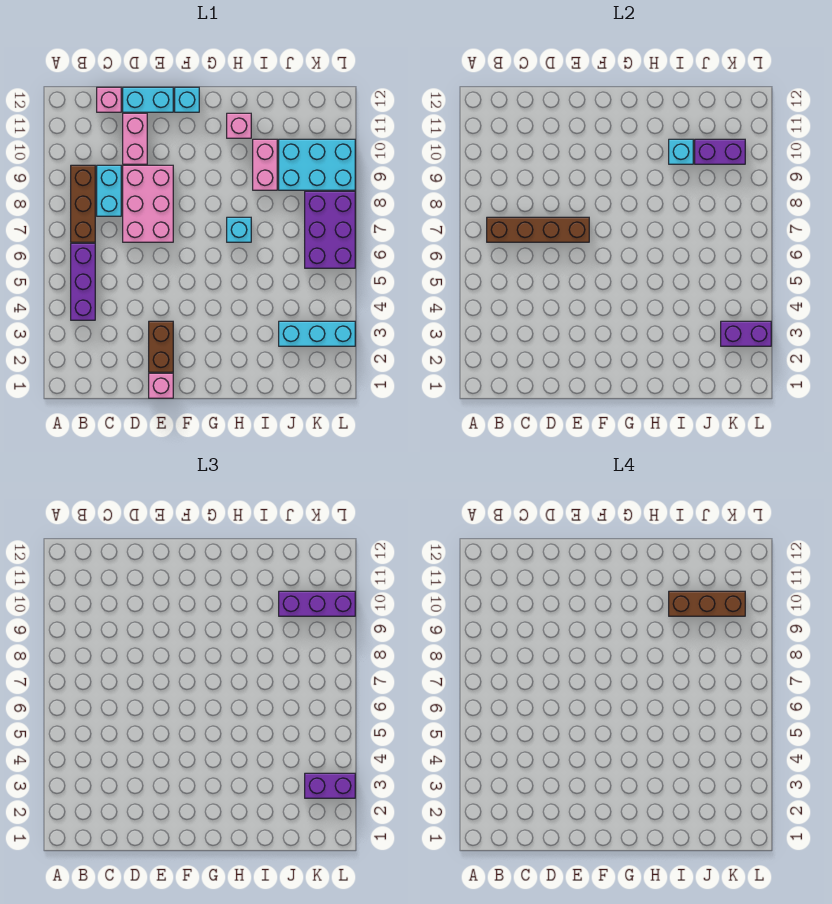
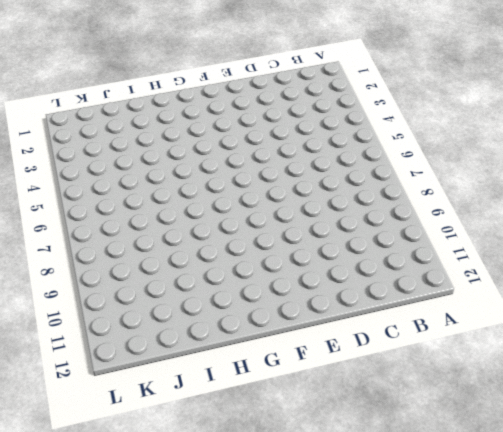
none -> purple brick B4:B6 level 1
none -> brown brick B7:B9 level 1
none -> cyan brick C8:C9 level 1

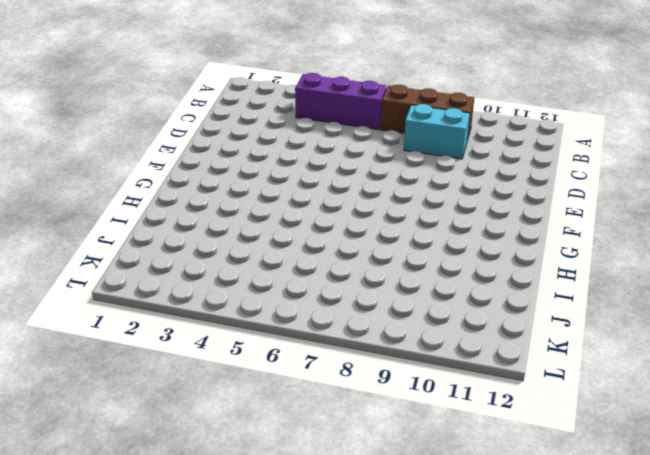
none -> pink brick C12 level 1
none -> pink brick D7:E9 level 1
none -> pink brick D10:D11 level 1

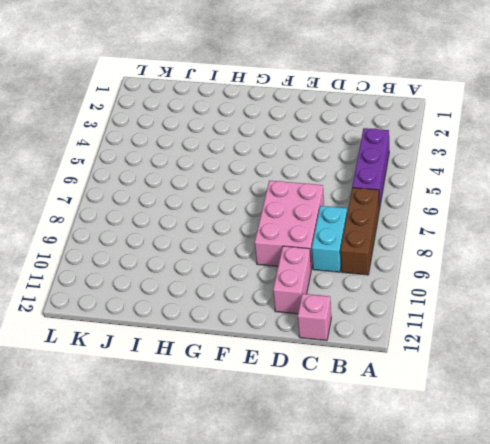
none -> cyan brick D12:E12 level 1
none -> pink brick E1 level 1
none -> brown brick E2:E3 level 1

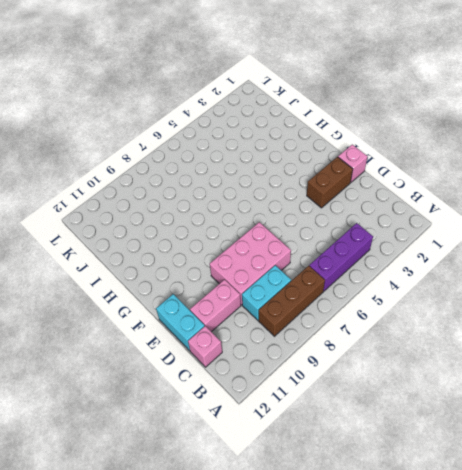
none -> cyan brick F12 level 1
none -> cyan brick H7 level 1
none -> pink brick H11 level 1

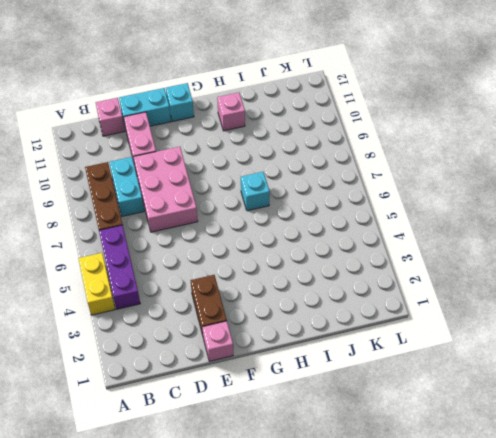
yellow brick A4:A5 level 1 -> none
none -> pink brick I9:I10 level 1
none -> cyan brick J3:L3 level 1
none -> cyan brick J9:L10 level 1

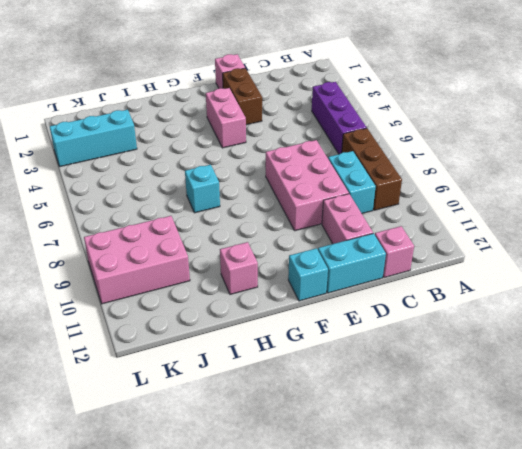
pink brick F3:F4 level 1 -> pink brick I9:I10 level 1
pink brick J9:L10 level 1 -> cyan brick J9:L10 level 1
none -> purple brick K6:L8 level 1
none -> brown brick B7:E7 level 2
none -> cyan brick I10 level 2

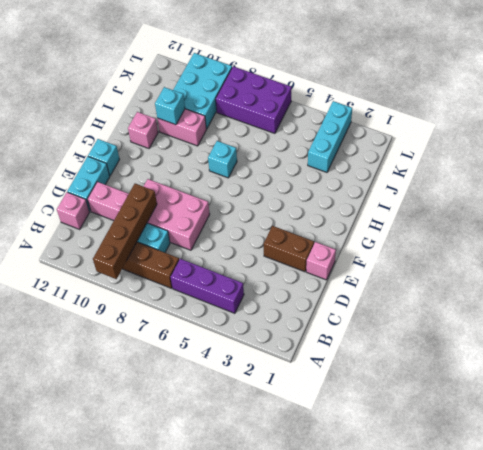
brown brick A9:D9 level 2 -> brown brick B7:E7 level 2
none -> purple brick J10:K10 level 2
none -> purple brick K3:L3 level 2
none -> purple brick J10:L10 level 3

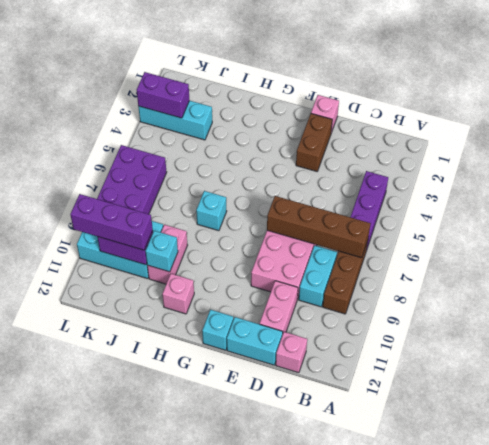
none -> purple brick K3:L3 level 3
none -> brown brick I10:K10 level 4

